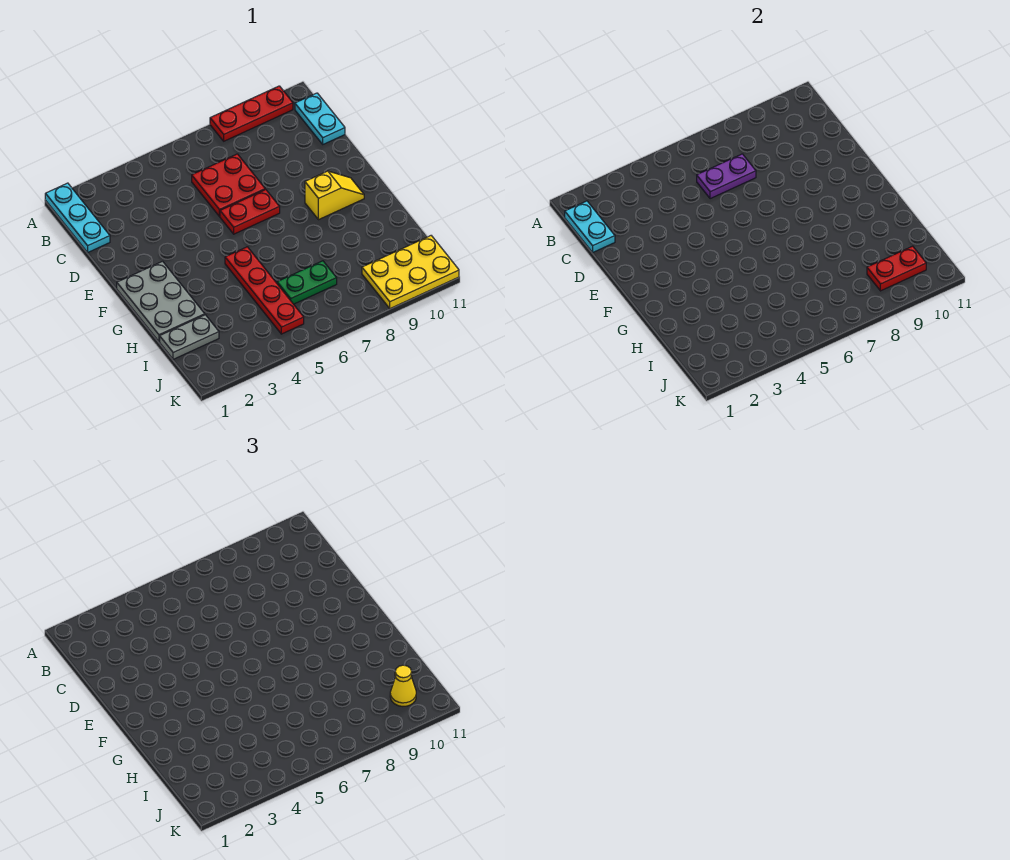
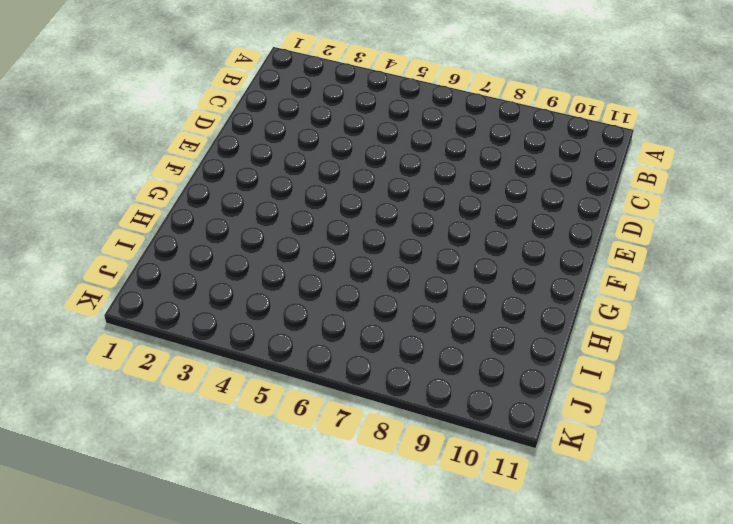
none -> cyan plate A1:C1 level 1
none -> red plate A8:A10 level 1
none -> cyan plate B11:C11 level 1

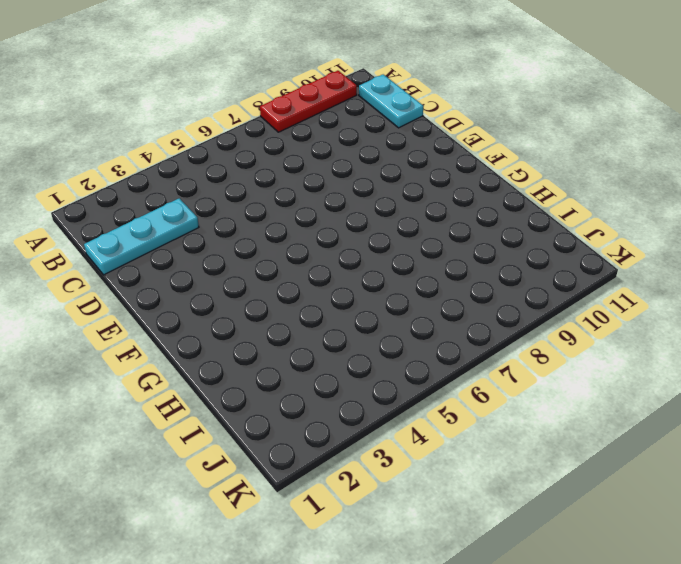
cyan plate C1:C3 level 1 -> cyan plate A1:C1 level 1
none -> red plate C6:D7 level 1
none -> red plate E6:E7 level 1
none -> grey plate F1:H2 level 1

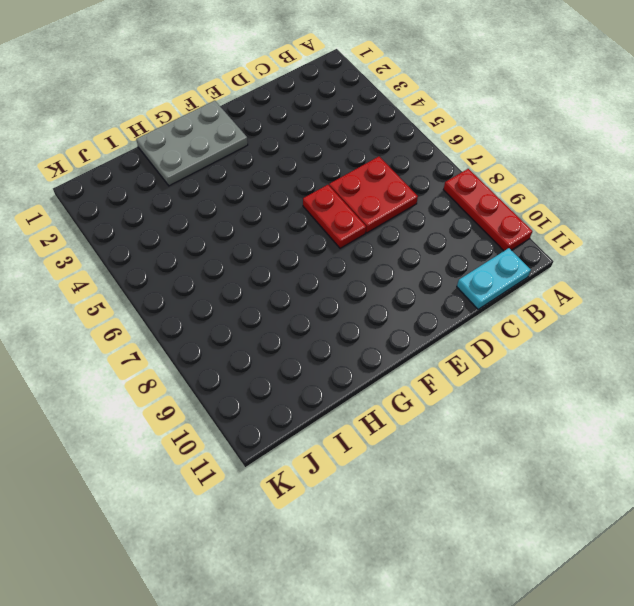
none -> cyan plate A1:C1 level 1
none -> yellow slope F9:F10 level 1 top 9
none -> red plate G5:J5 level 1

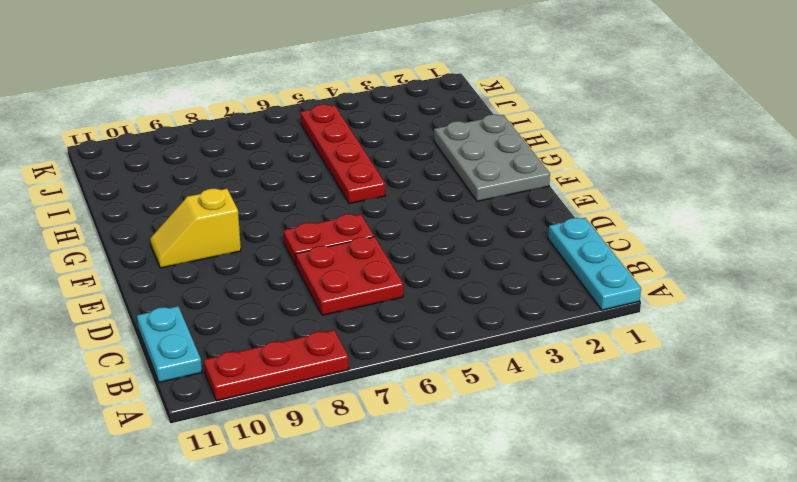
none -> grey plate I1:I2 level 1
none -> green plate I6:I7 level 1
none -> yellow plate J9:K11 level 1

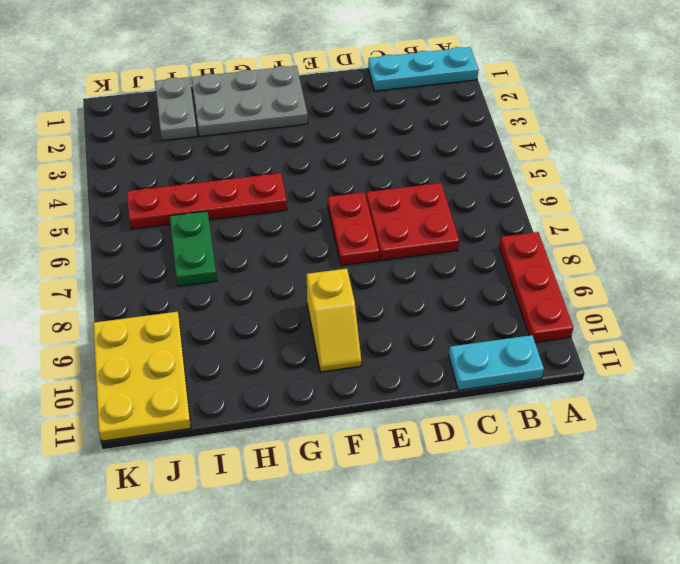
none -> cyan plate B1:C1 level 2
none -> purple plate C6:C7 level 2
none -> red plate J9:J10 level 2

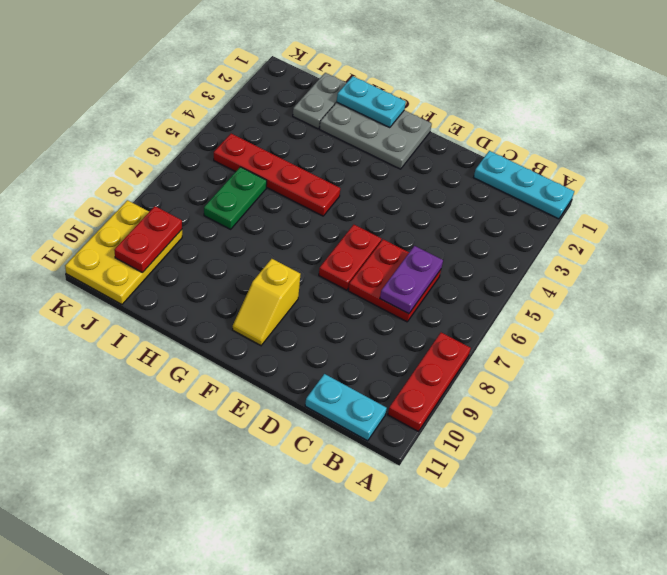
cyan plate G1:H1 level 2 -> cyan plate B1:C1 level 2
none -> yellow cone J10 level 3

